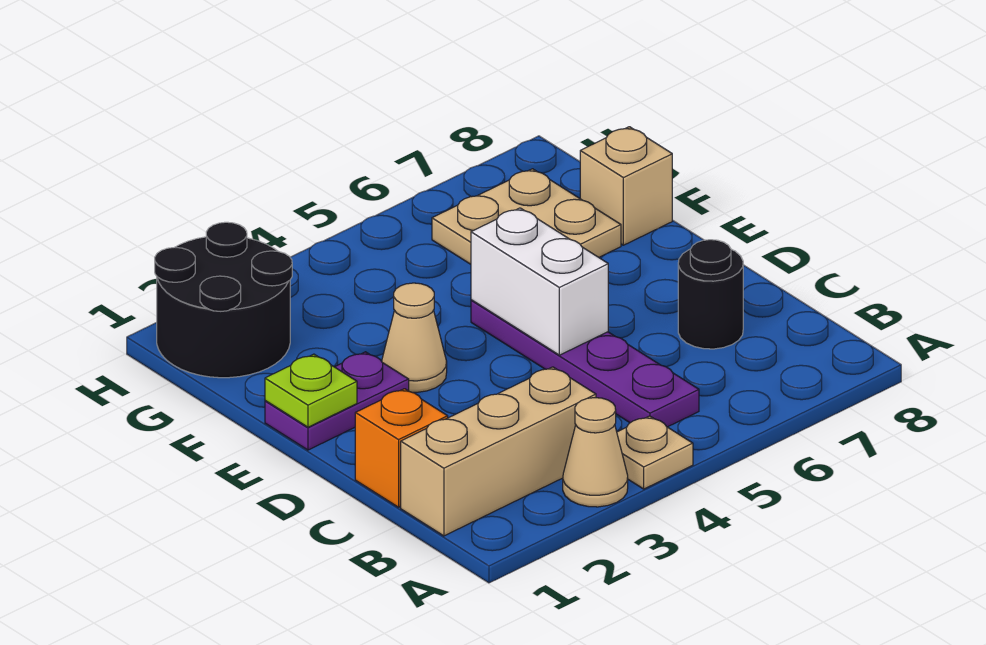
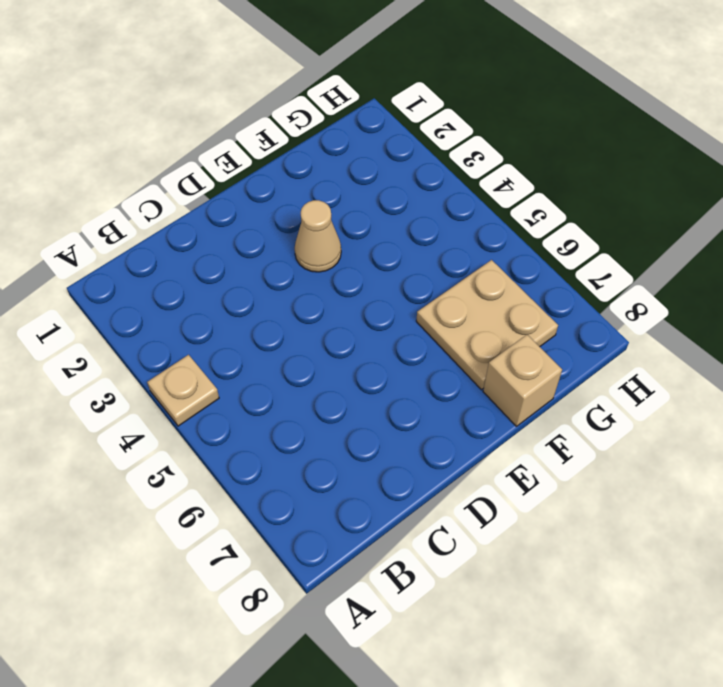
none -> tan cone A3 level 1
none -> tan brick B1:B3 level 1
none -> purple plate B5:E5 level 1

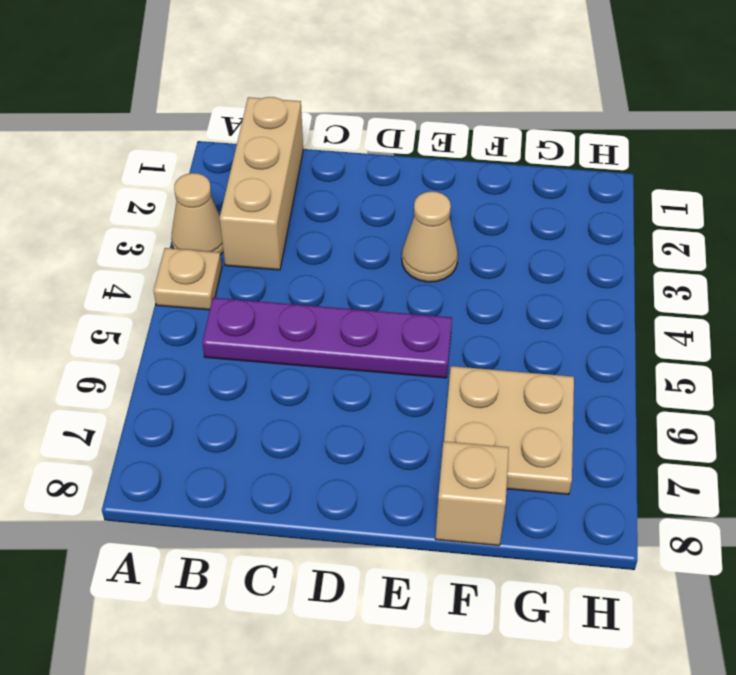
none -> orange brick C1 level 1
none -> black round brick C7 level 1
none -> purple plate E1:E2 level 1

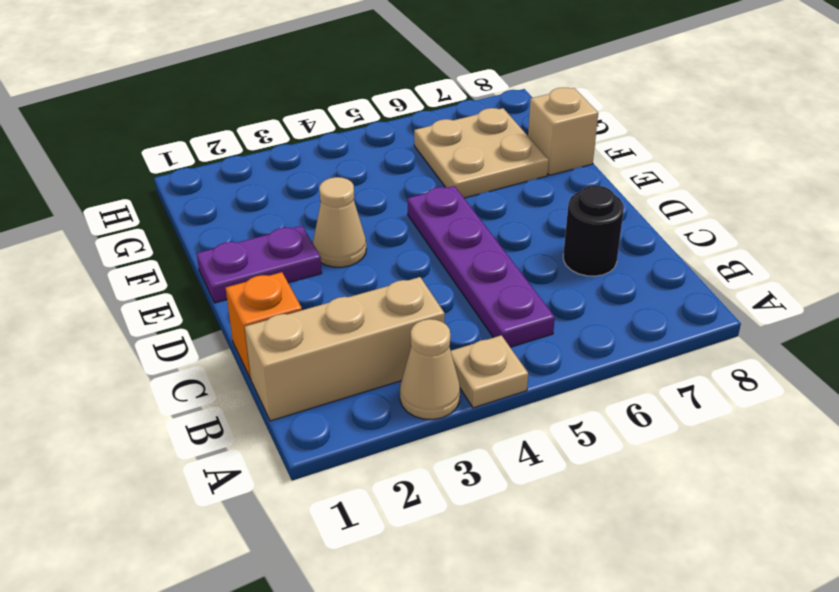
none -> black round brick G1:H2 level 1
none -> white brick D5:E5 level 2
none -> lime plate E1 level 2

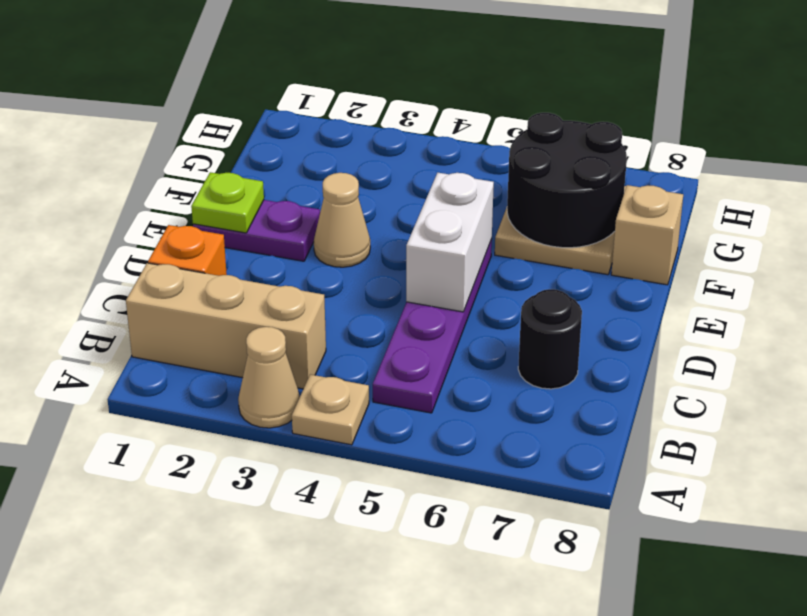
black round brick F6:G7 level 2 -> black round brick G1:H2 level 1

